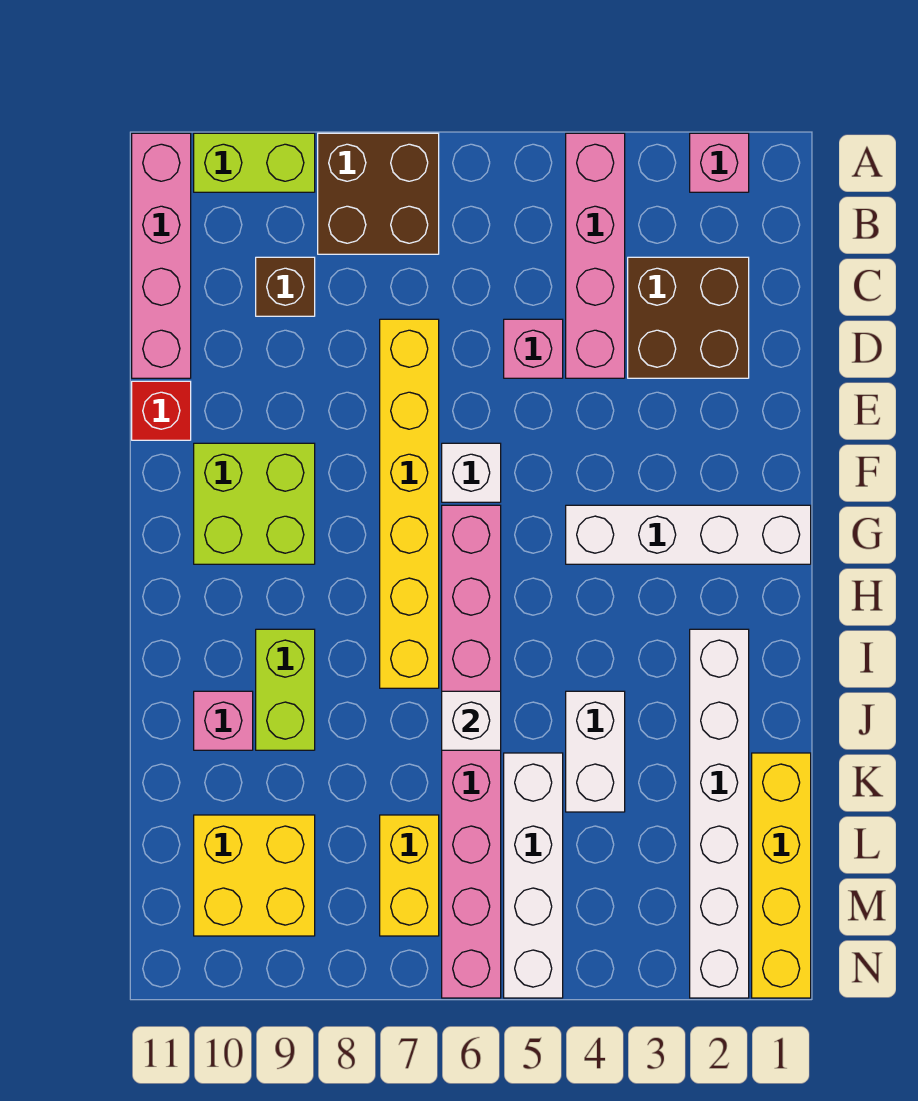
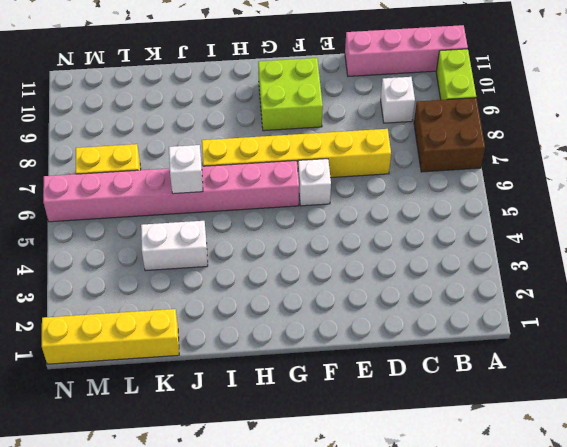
white brick C9 level 1 -> brown brick C9 level 1
none -> pink brick A2 level 1
none -> pink brick A4:D4 level 1
none -> brown brick C2:D3 level 1

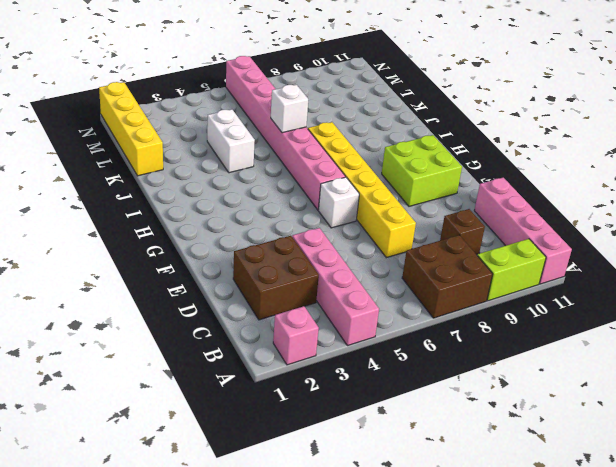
none -> pink brick D5 level 1
none -> red brick E11 level 1
none -> white brick G1:G4 level 1

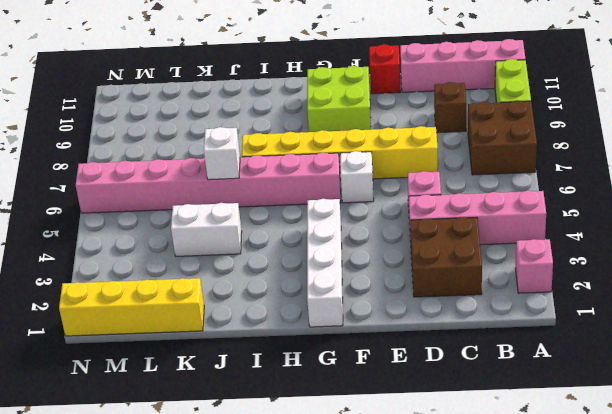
none -> white brick I2:N2 level 1
none -> lime brick I9:J9 level 1
none -> pink brick J10 level 1

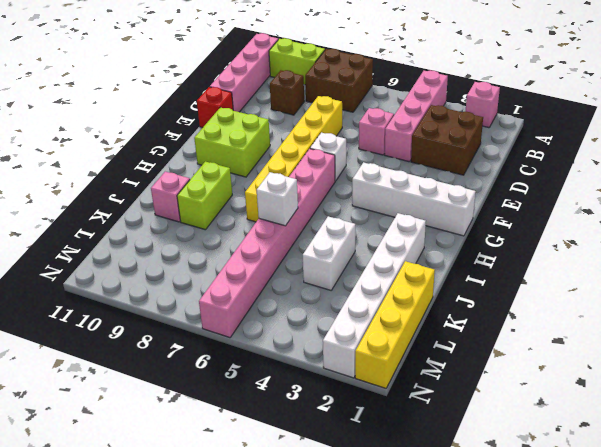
none -> white brick K5:N5 level 1
none -> yellow brick L7:M7 level 1
none -> yellow brick L9:M10 level 1

